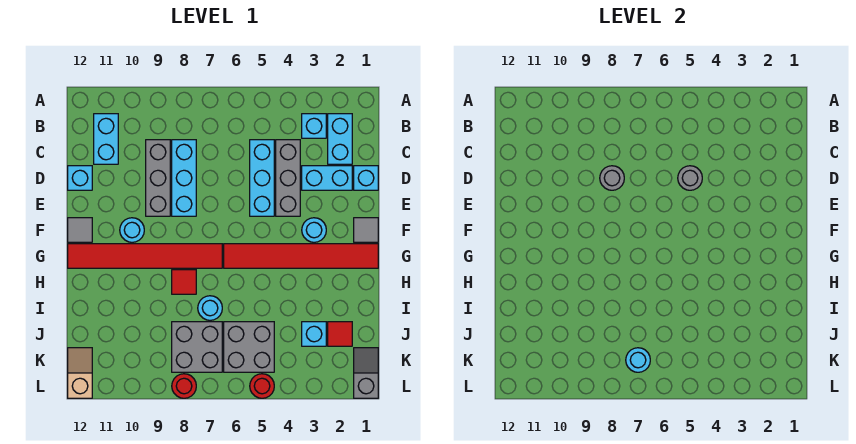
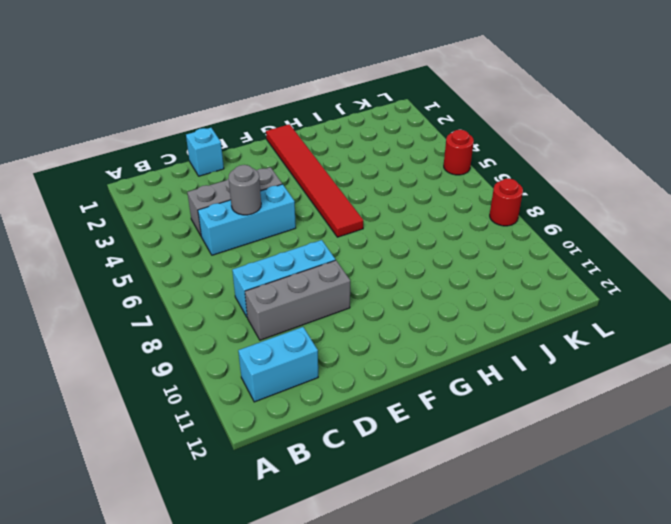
none -> cyan brick B2:C2 level 1
none -> cyan brick B3 level 1
none -> cyan brick D2:D3 level 1

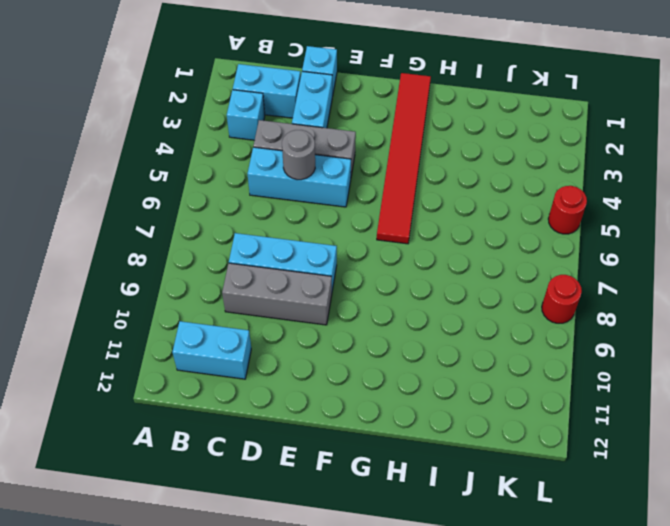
none -> cyan brick D12 level 1
none -> grey tile F1 level 1
none -> cyan round brick F3 level 1

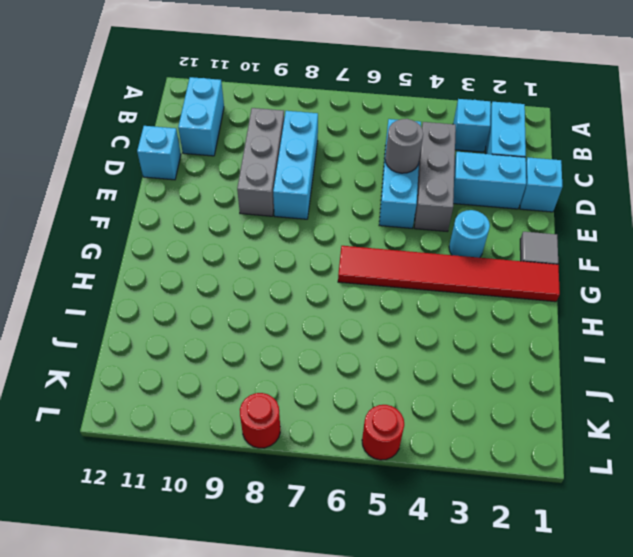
none -> cyan round brick F10 level 1
none -> grey tile F12 level 1
none -> red tile G7:G12 level 1

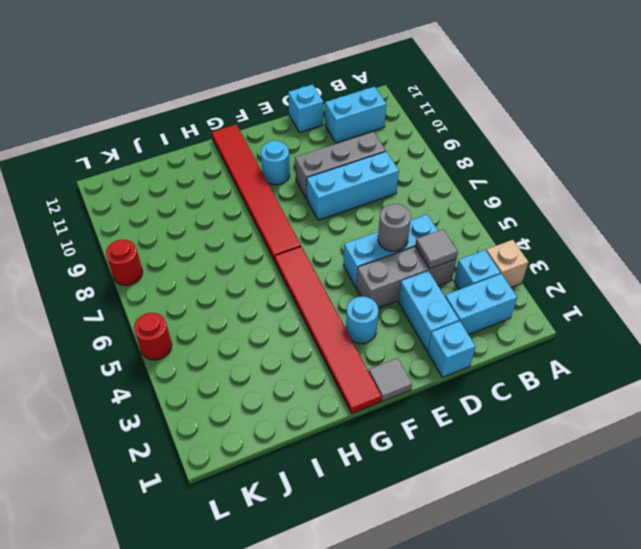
tan brick A3 level 1 -> none
grey tile C4 level 2 -> grey tile F12 level 1
none -> red tile H8 level 1
none -> cyan round brick I7 level 1
none -> red tile J2 level 1

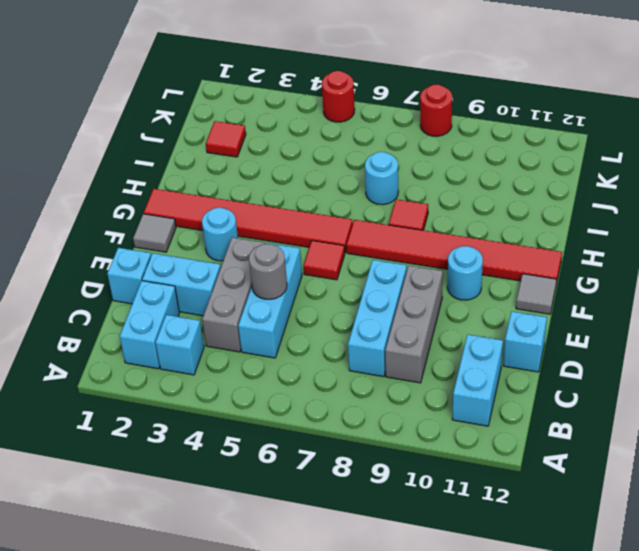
red tile F6 level 1 -> none
none -> cyan brick J3 level 1
none -> grey brick J5:K6 level 1
none -> grey brick J7:K8 level 1

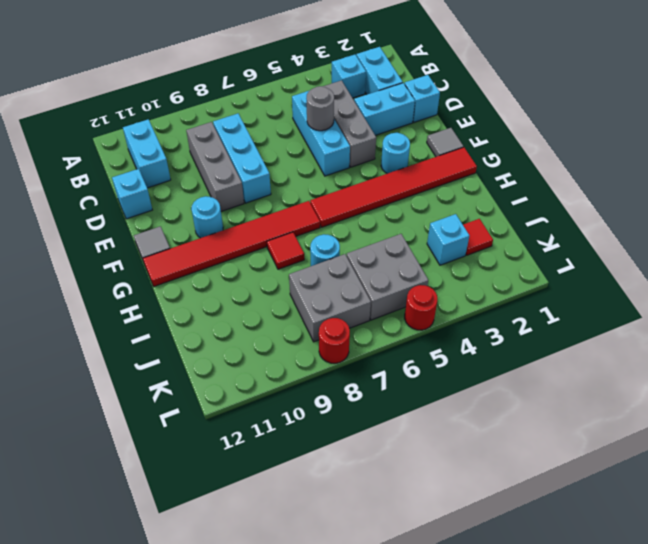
none -> grey slope K1:L1 level 1 top L
none -> tan slope K12:L12 level 1 top L
none -> grey round brick D8 level 2

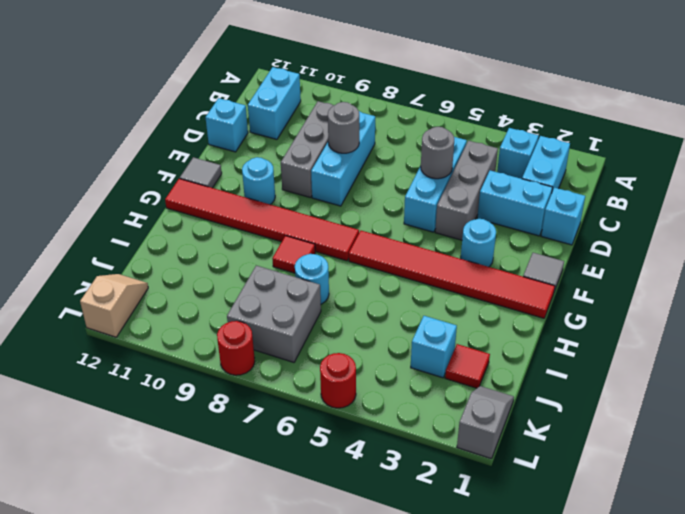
none -> grey brick J5:K6 level 1
none -> cyan round brick K7 level 2

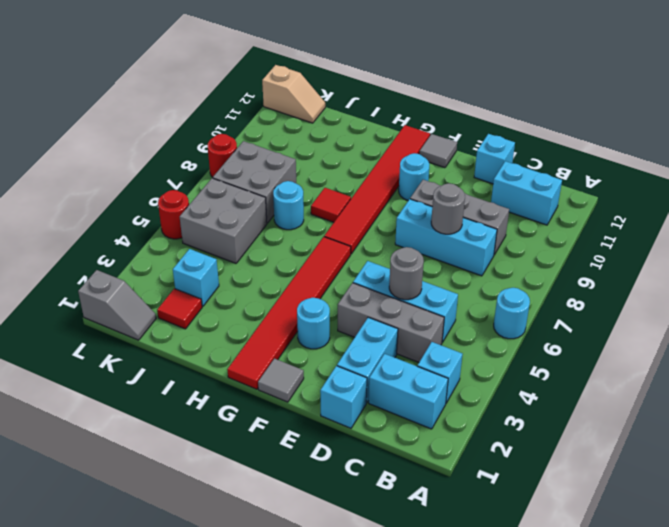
cyan round brick A6 level 1 -> cyan round brick K7 level 2

